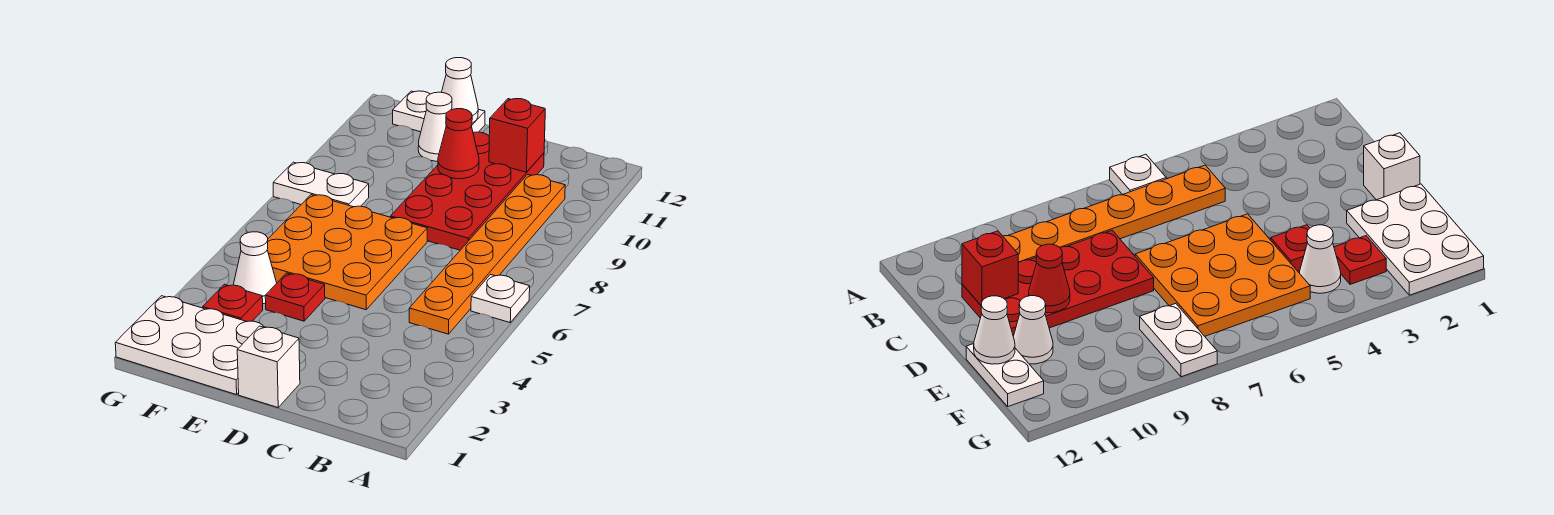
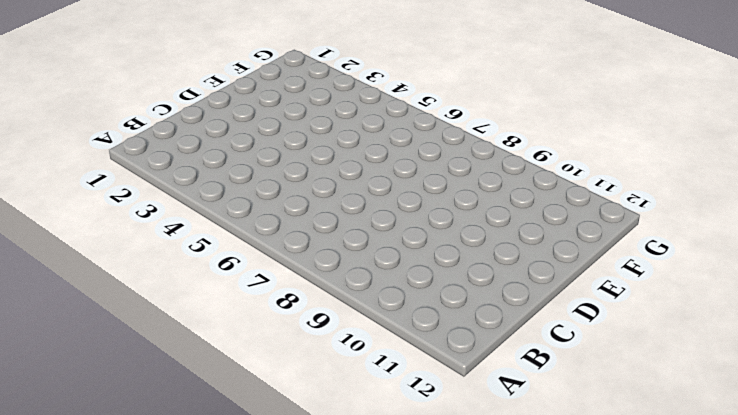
none -> white plate A6 level 1
none -> orange plate B5:B10 level 1
none -> red plate C8:D11 level 1

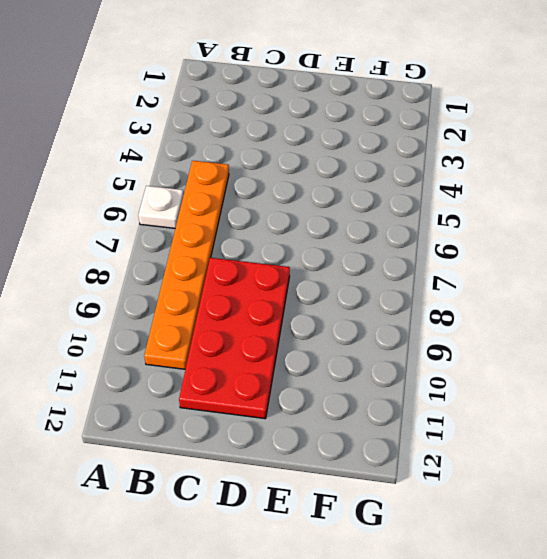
none -> white brick D1 level 1
none -> orange plate D5:F7 level 1
none -> white plate E1:G2 level 1

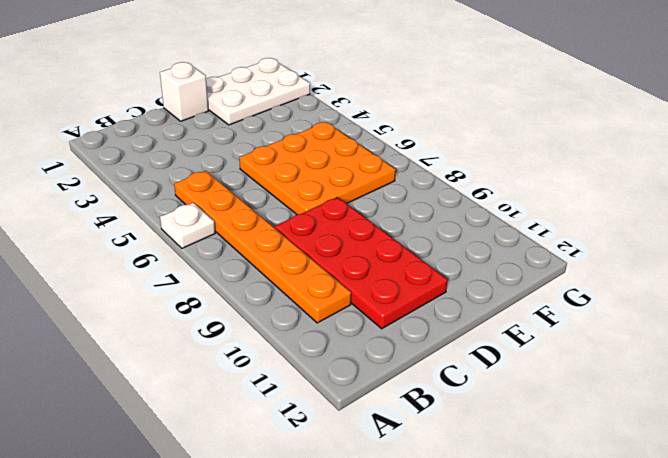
none -> red plate E4 level 1
none -> white cone E11 level 1
none -> white plate E12:F12 level 1

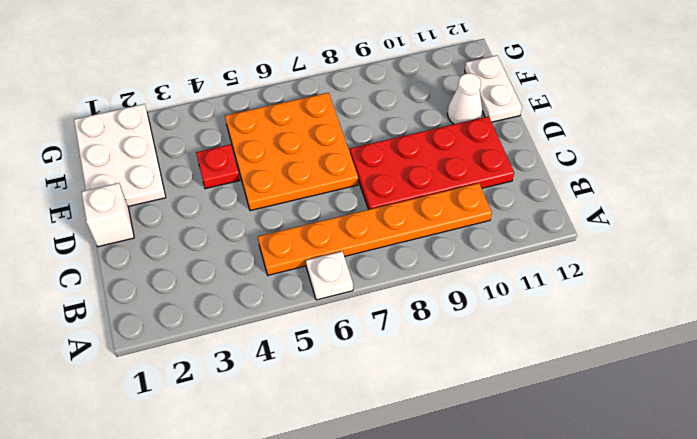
none -> red plate F3 level 1
none -> white cone F4 level 1
none -> white plate F8:G8 level 1

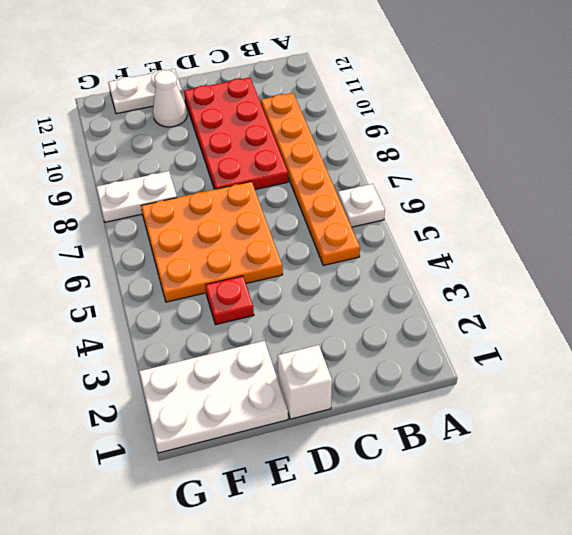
none -> red plate F3 level 1
none -> white cone F4 level 1
none -> red brick C11 level 2

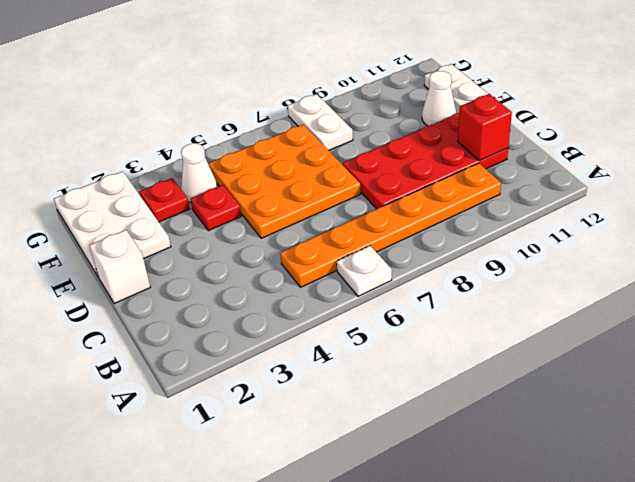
none -> red cone D10 level 2
none -> white cone E12 level 2

